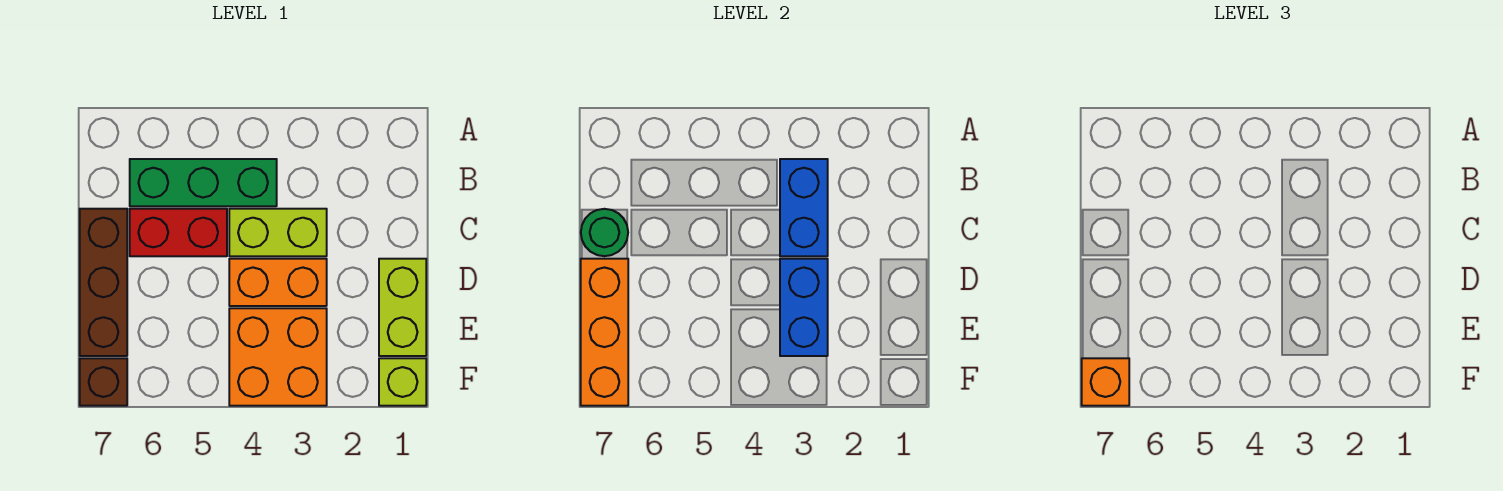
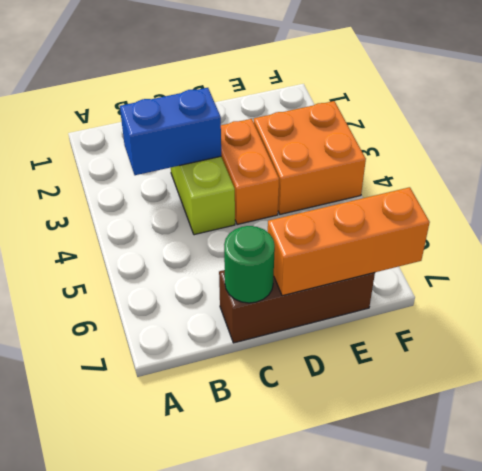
none -> green brick B4:B6 level 1
none -> red brick C5:C6 level 1
none -> lime brick D1:E1 level 1

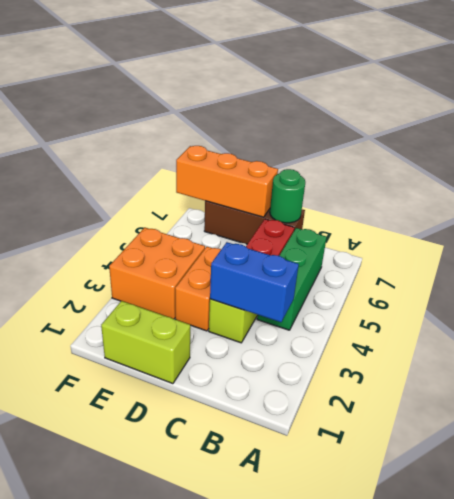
none -> lime brick F1 level 1
none -> brown brick F7 level 1
none -> blue brick D3:E3 level 2

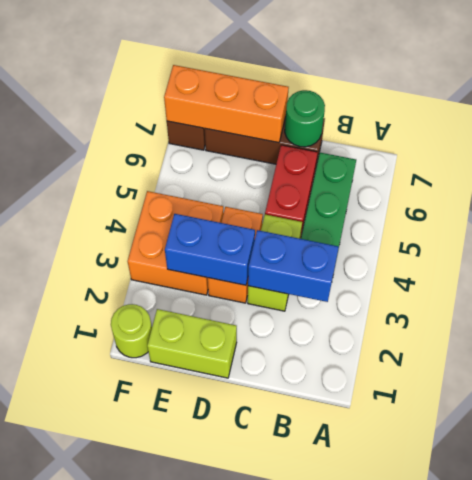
lime round brick F1 level 1 -> lime brick F1 level 1
none -> orange brick F7 level 3

